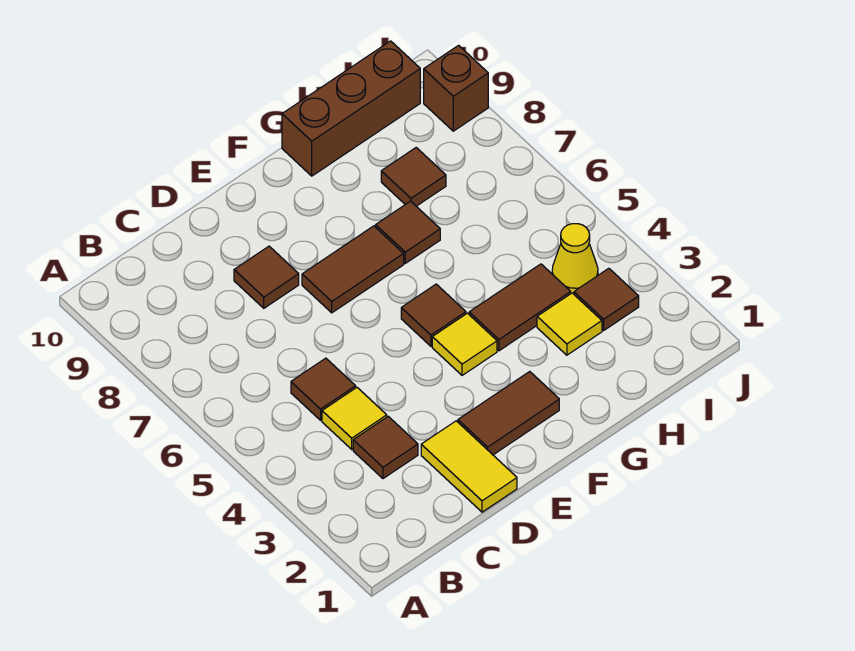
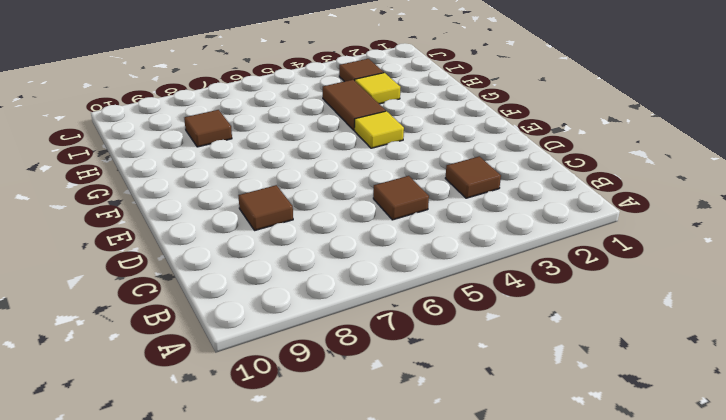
none -> yellow tile C4 level 1
none -> yellow tile D1:D2 level 1
none -> brown tile E2:F2 level 1

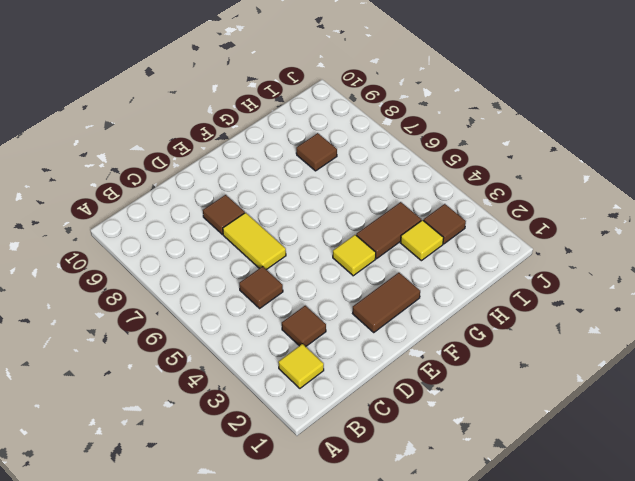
yellow tile B2 level 1 -> yellow tile C4 level 1
yellow tile D6:D7 level 1 -> yellow tile D1:D2 level 1
none -> brown tile E7:F7 level 1
none -> brown tile F5 level 1
none -> brown tile G7 level 1

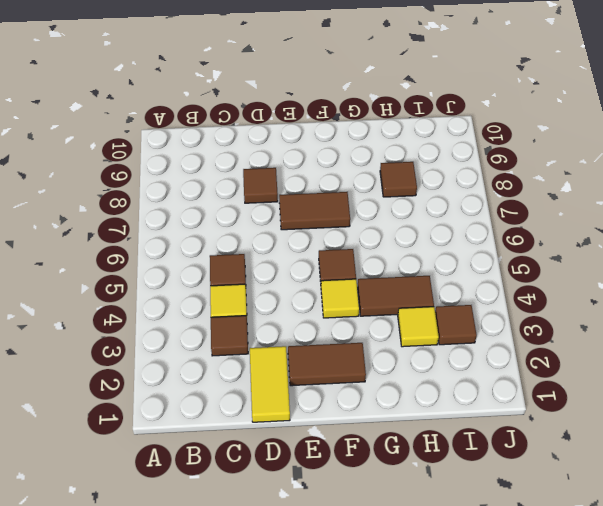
none -> brown tile G7 level 1
none -> brown brick G10:I10 level 1
none -> yellow cone I4 level 1

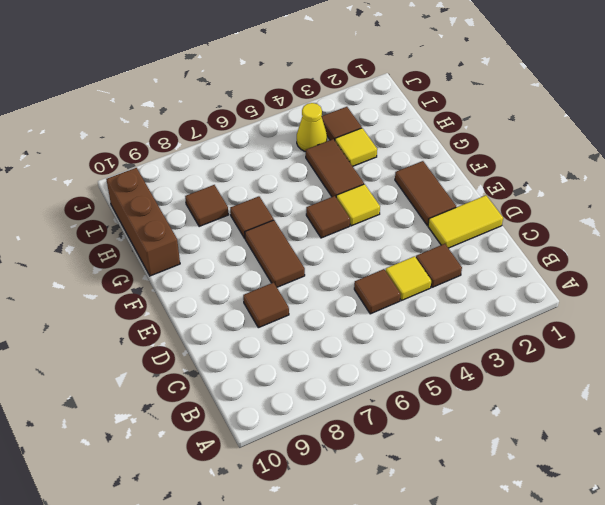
none -> brown brick J9 level 1

